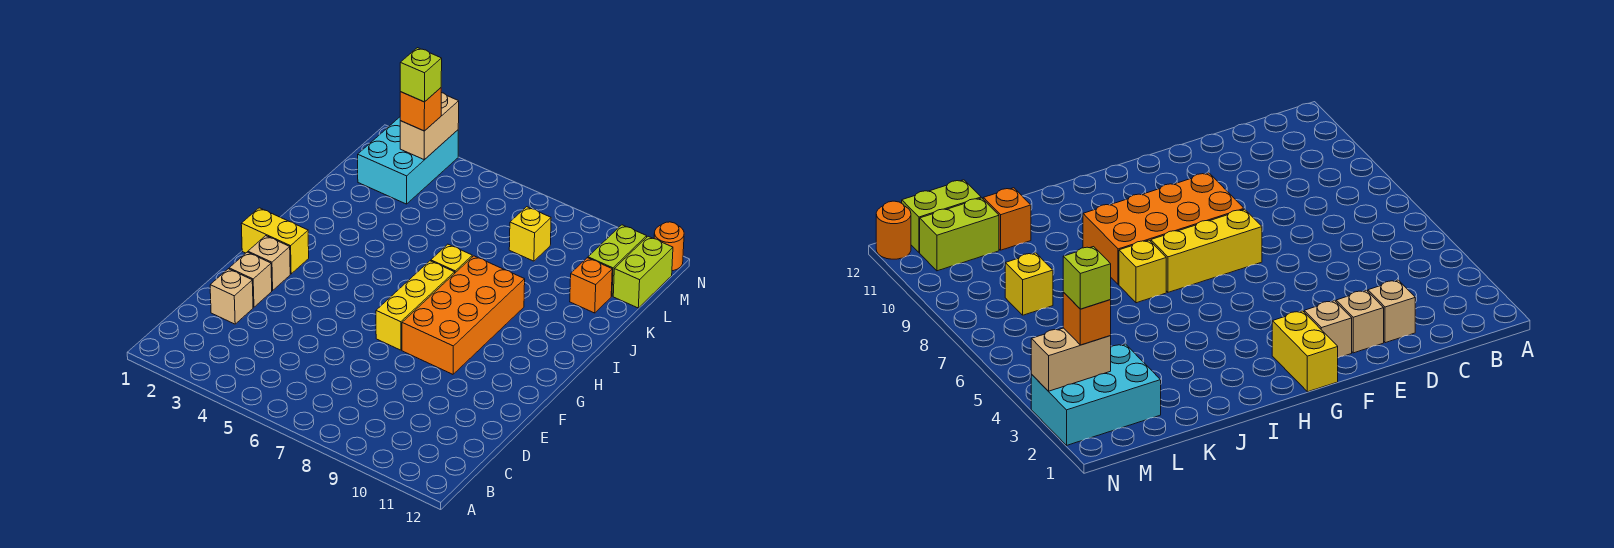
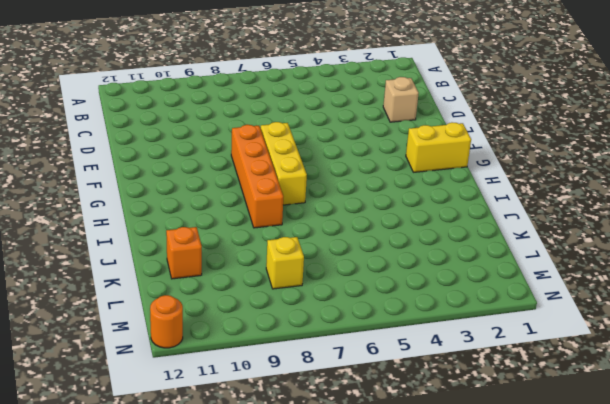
orange brick F8:I8 level 1 -> orange brick F8:I9 level 1
none -> tan brick E2 level 1
none -> tan brick F2 level 1
none -> yellow brick I7 level 1

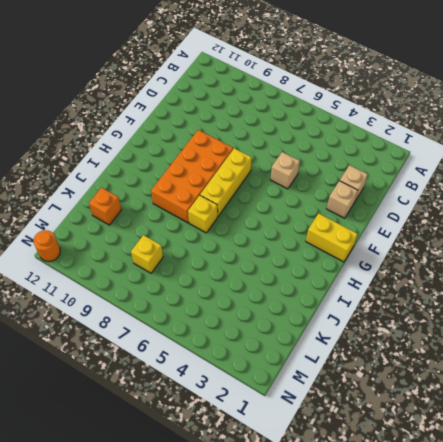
tan brick E5 level 1 -> tan brick F2 level 1
none -> cyan brick L2:N3 level 1
none -> lime brick L11:M11 level 1
none -> lime brick L12:M12 level 1

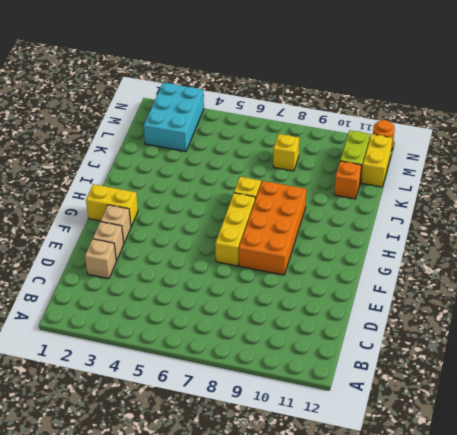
yellow brick L12:M12 level 1 -> lime brick L12:M12 level 1
none -> tan brick M3:N3 level 2
none -> orange brick M3 level 3
none -> lime brick M3 level 4

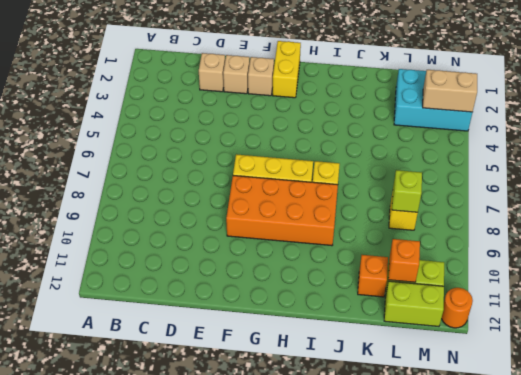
lime brick L8 level 2 -> lime brick M3 level 4
orange brick L11 level 2 -> orange brick M3 level 3

